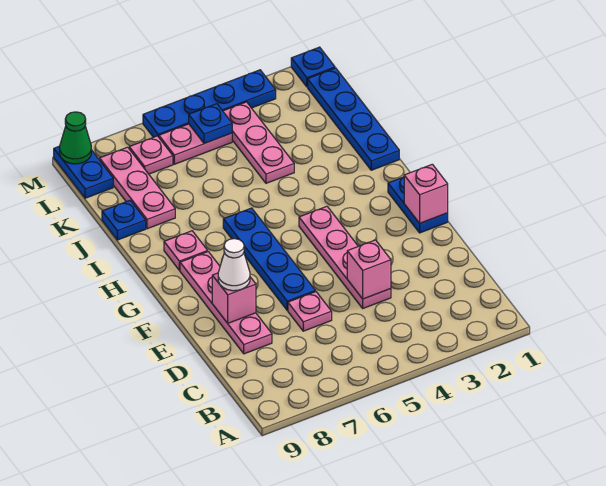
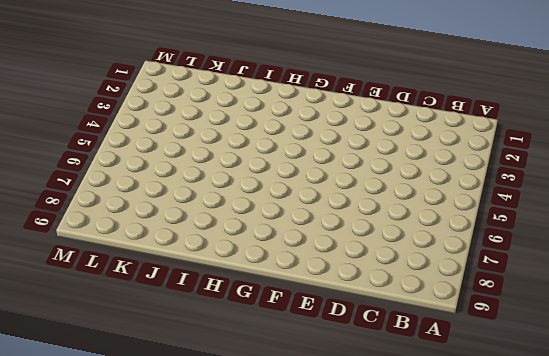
none -> pink plate D4:G4 level 1
none -> pink plate D6 level 1
none -> pink plate D8:G8 level 1

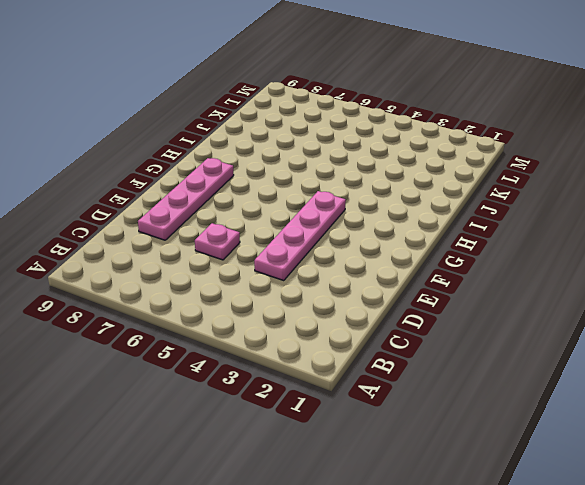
none -> blue plate E6:H6 level 1
none -> blue plate F1:G1 level 1
none -> pink plate H8 level 1

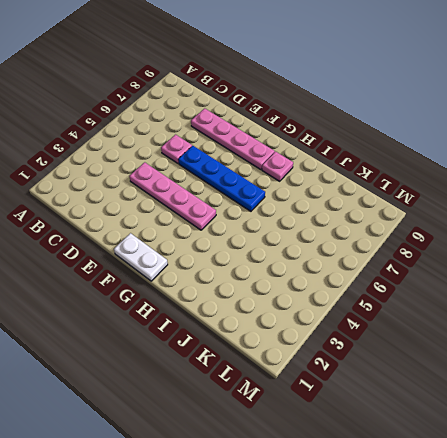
white plate F1:G1 level 1 -> blue plate F1:G1 level 1
none -> blue plate I1:L1 level 1
none -> pink plate J4:L4 level 1
none -> pink plate J8:L8 level 1

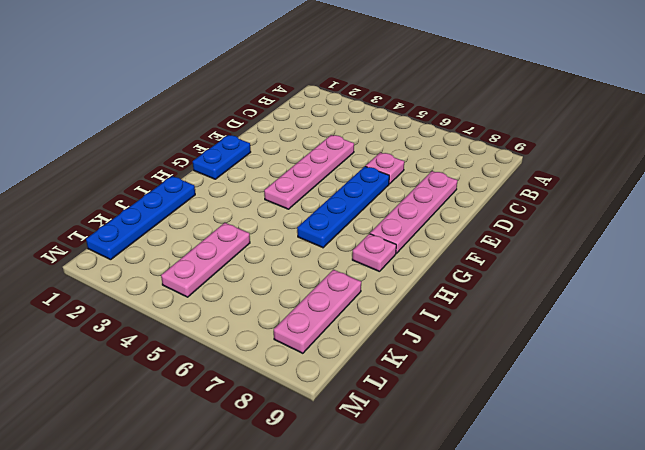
none -> blue plate J9 level 1
none -> pink plate L5:L6 level 1
none -> pink plate L7 level 1

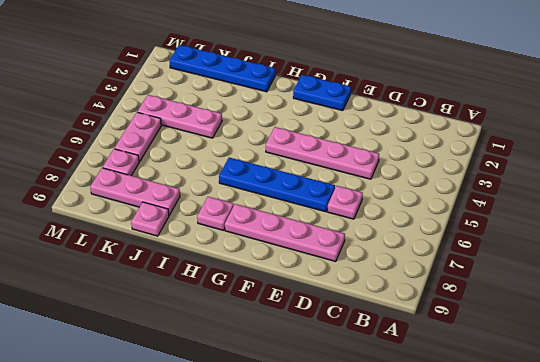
pink plate J9 level 1 -> blue plate J9 level 1
none -> blue plate L9:M9 level 1
none -> blue plate M1 level 1
none -> blue plate M3:M6 level 1

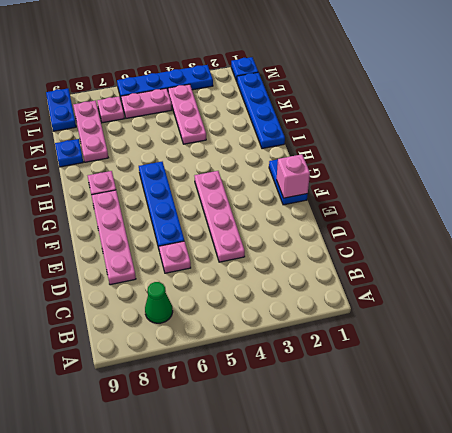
green cone B7 level 1 -> green cone M9 level 2
none -> pink brick D4 level 2
none -> pink brick E8 level 2
none -> blue plate L5 level 2

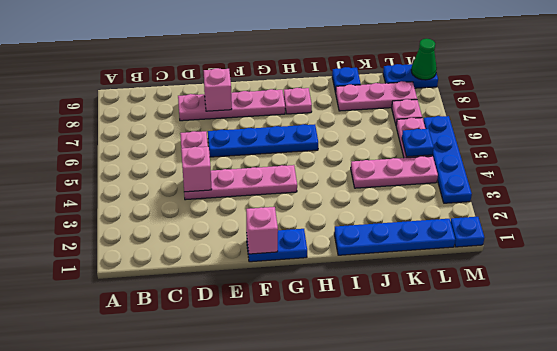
none -> white cone E8 level 3

